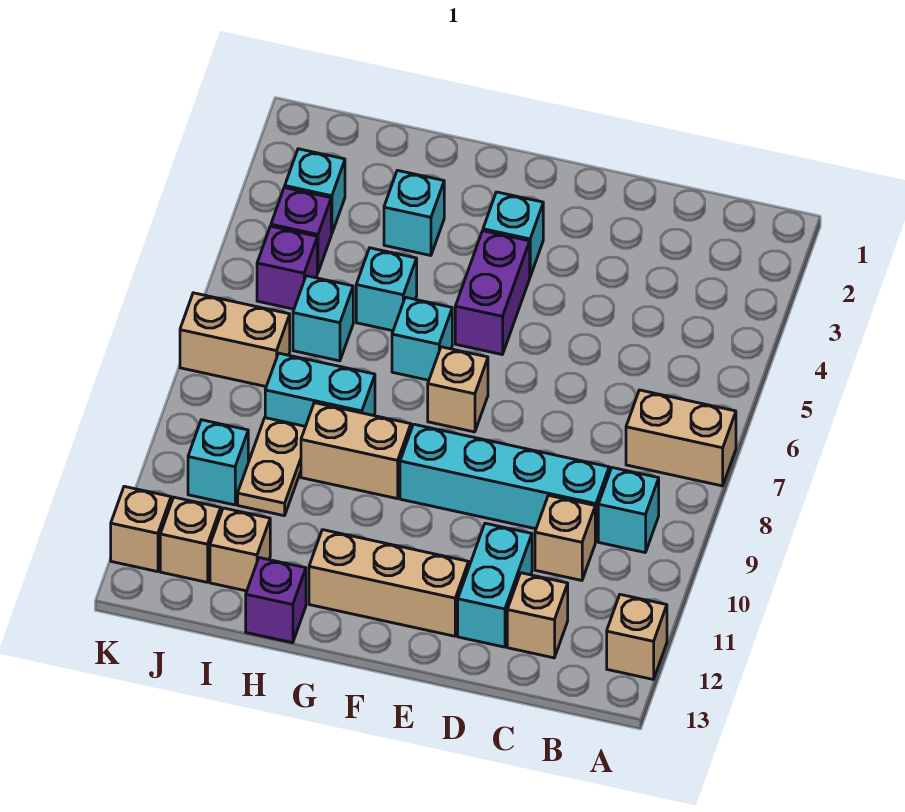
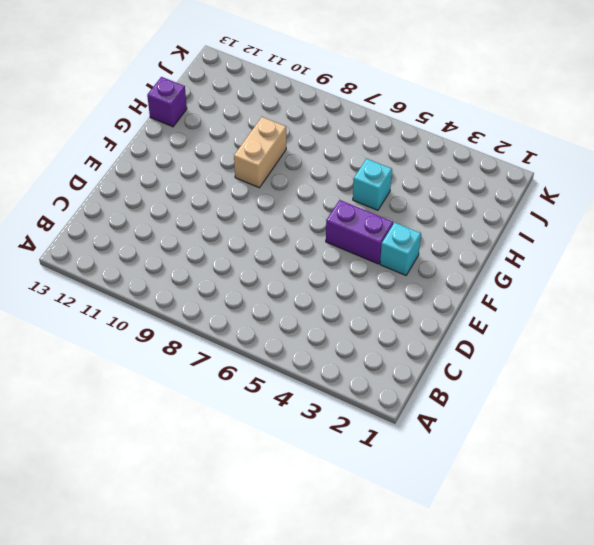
none -> tan brick A7:B7 level 1
none -> tan brick A12 level 1
none -> cyan brick B9 level 1

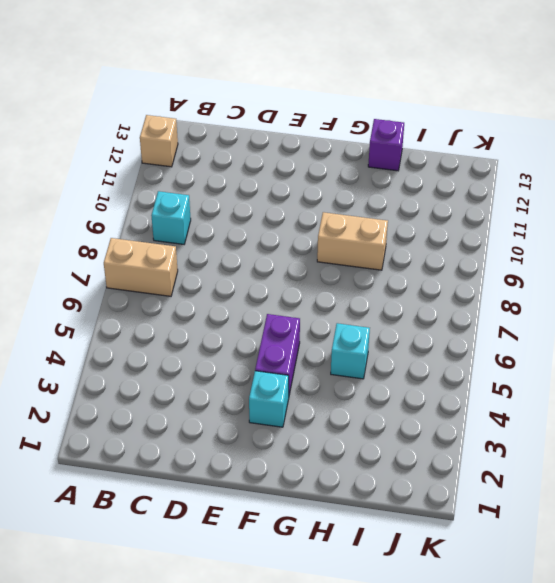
none -> cyan brick C9:F9 level 1
none -> tan brick C10 level 1
none -> tan brick C12 level 1

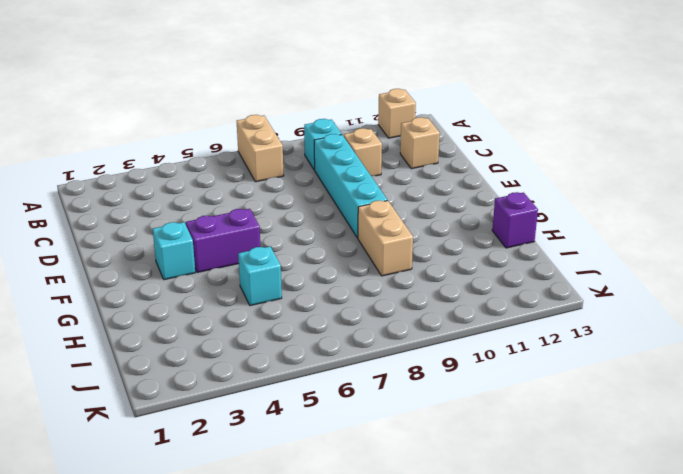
none -> cyan brick D11:D12 level 1
none -> tan brick E12:G12 level 1
none -> tan brick F7 level 1

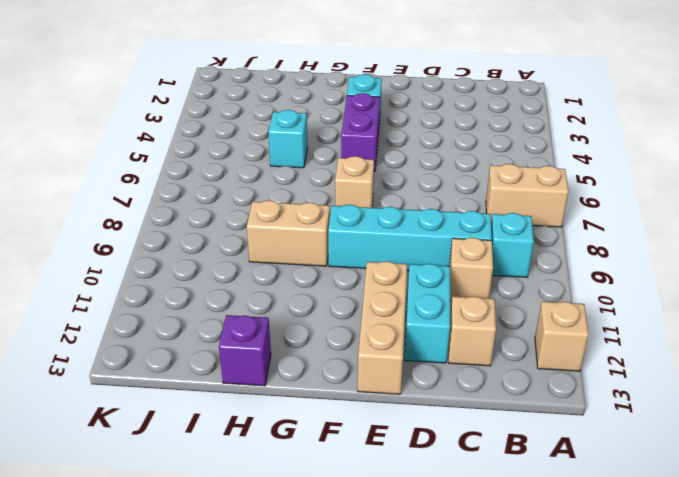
tan brick E11:E13 level 1 -> tan brick E12:G12 level 1
none -> cyan brick G6 level 1
none -> cyan brick H3 level 1
none -> cyan brick H8:I8 level 1

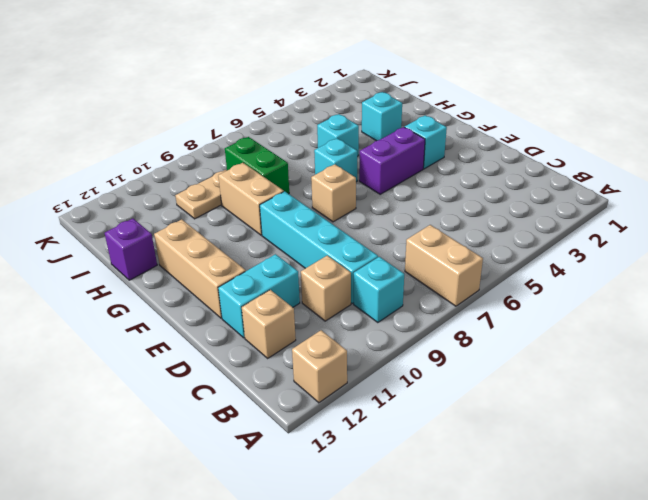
green brick H8:I8 level 1 -> cyan brick H8:I8 level 1
none -> cyan brick I6 level 1
none -> tan brick I12 level 1
none -> cyan brick J3 level 1

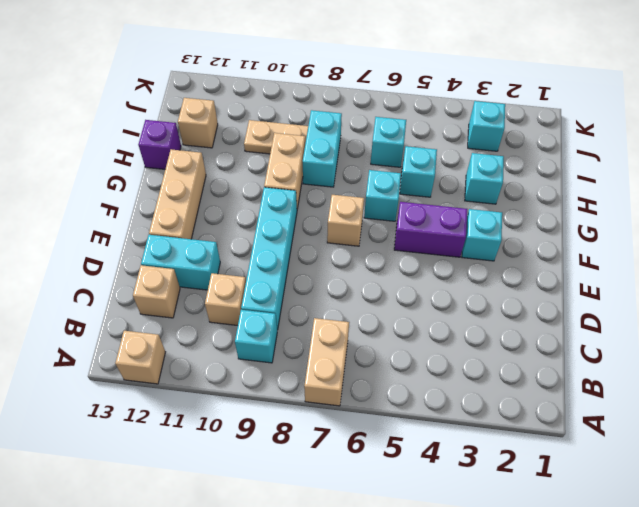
none -> purple brick J4 level 1
none -> purple brick J5 level 1
none -> tan brick J7:K7 level 1

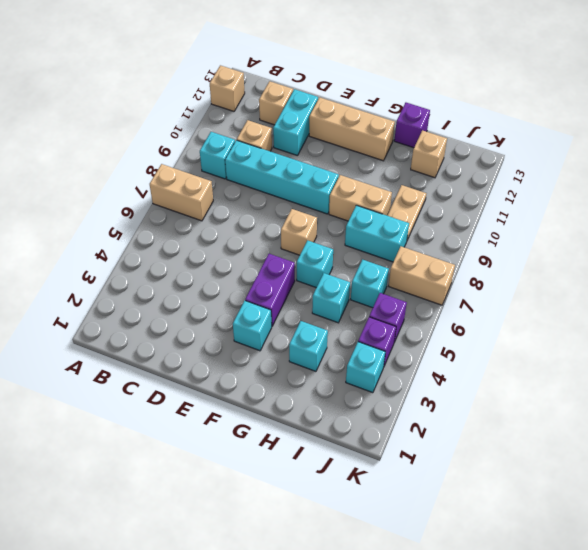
none -> cyan brick J10 level 1
none -> tan brick J12 level 1
none -> tan brick K12 level 1

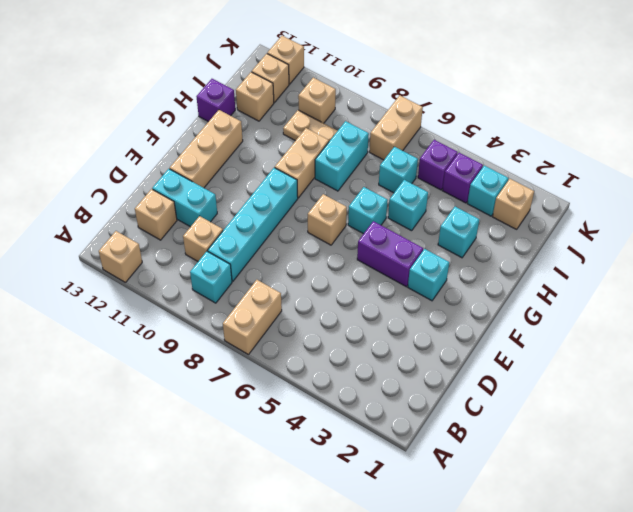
tan brick J2 level 1 -> none
tan brick J10 level 1 -> cyan brick J10 level 1

